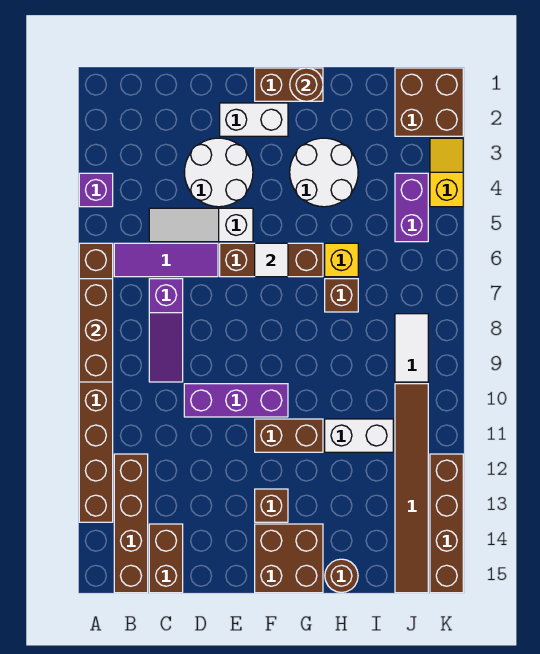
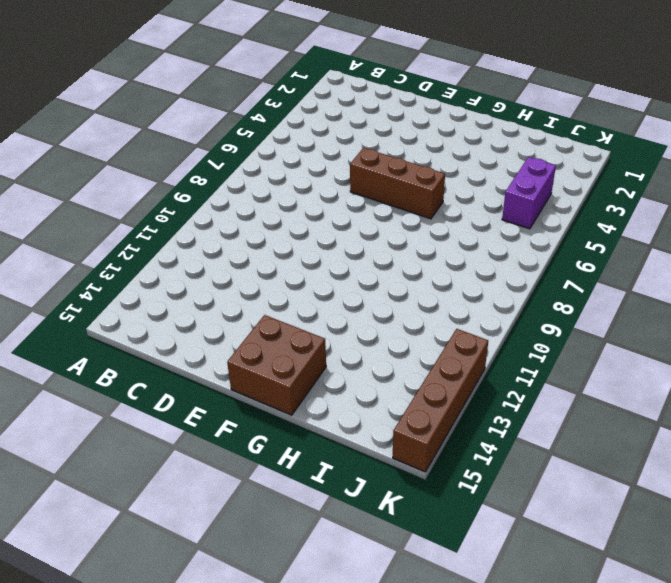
none -> purple brick A4 level 1
none -> brown brick A6:A13 level 1
none -> purple tile B6:D6 level 1

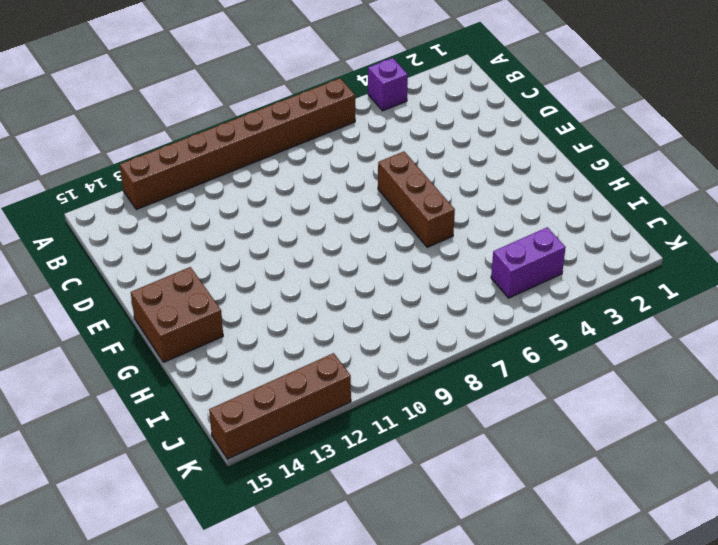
none -> purple tile B6:D6 level 1
none -> brown brick B12:B15 level 1
none -> white slope C5:E5 level 1 top E

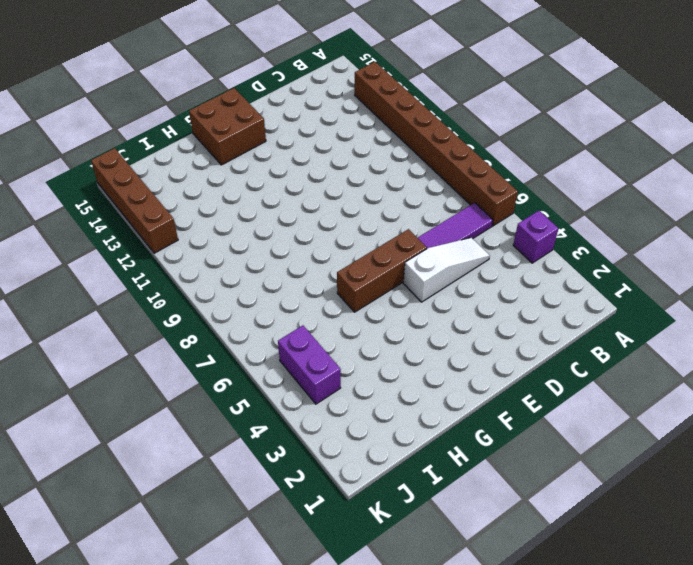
none -> brown brick B12:B15 level 1
none -> purple slope C7:C9 level 1 top 7
none -> brown brick C14:C15 level 1

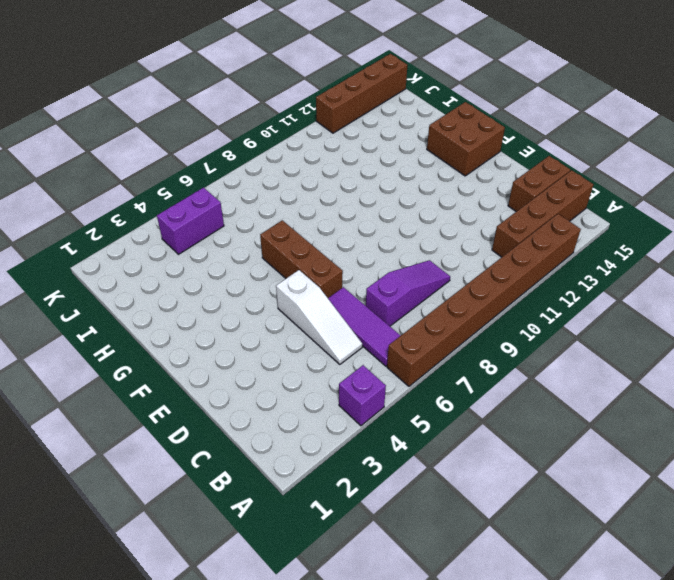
none -> white round brick D3:E4 level 1
none -> purple brick D10:F10 level 1
none -> white brick E2:F2 level 1

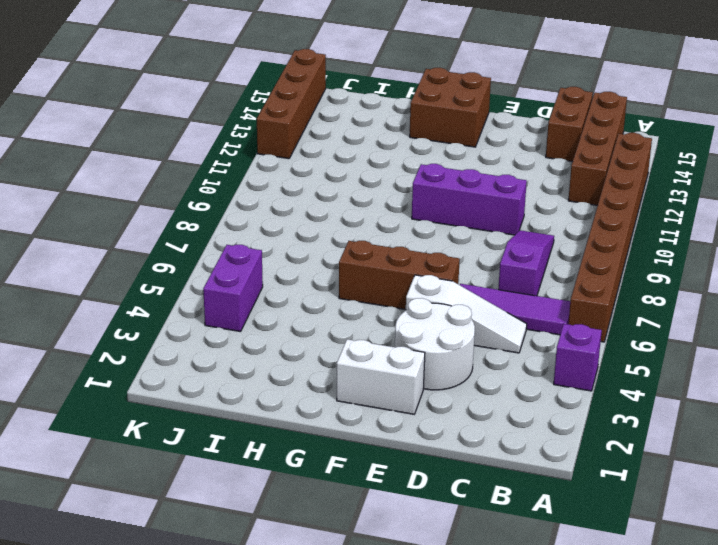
none -> brown brick F1:G1 level 1
none -> brown brick F11:G11 level 1
none -> brown brick F13 level 1

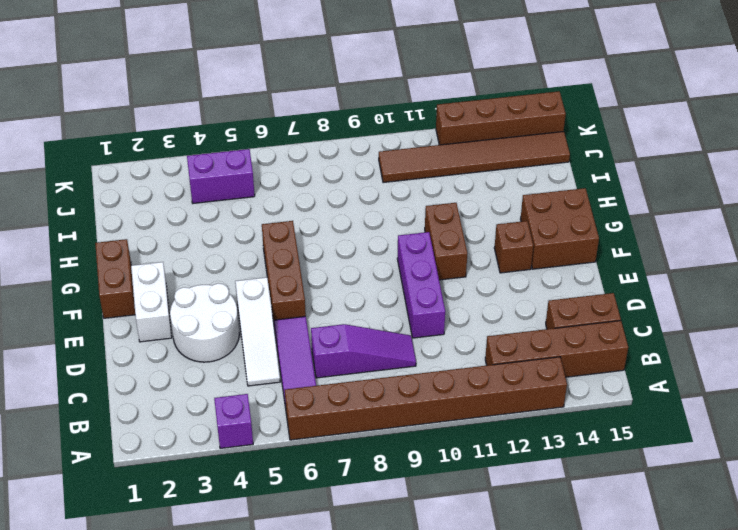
none -> white round brick G3:H4 level 1
none -> yellow brick H6 level 1
none -> brown brick H7 level 1

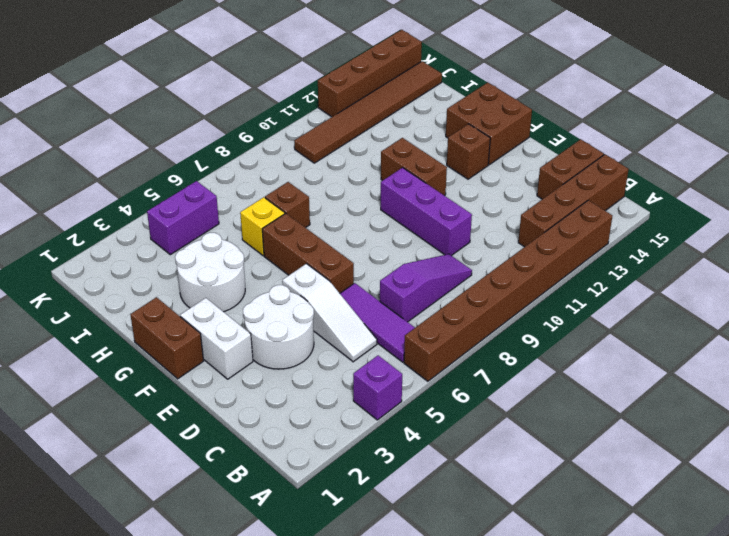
none -> white brick H11:I11 level 1
none -> brown round brick H15 level 1
none -> brown brick J1:K2 level 1

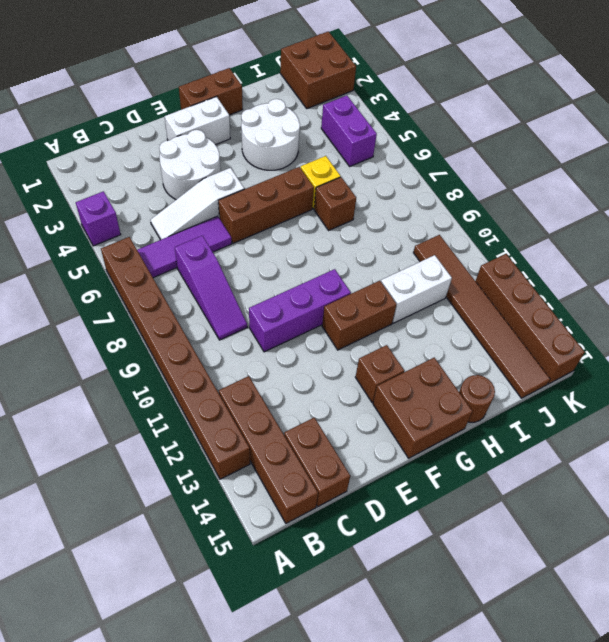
none -> white tile J8:J9 level 1
none -> yellow slope K3:K4 level 1 top 4
none -> brown brick A7:A9 level 2

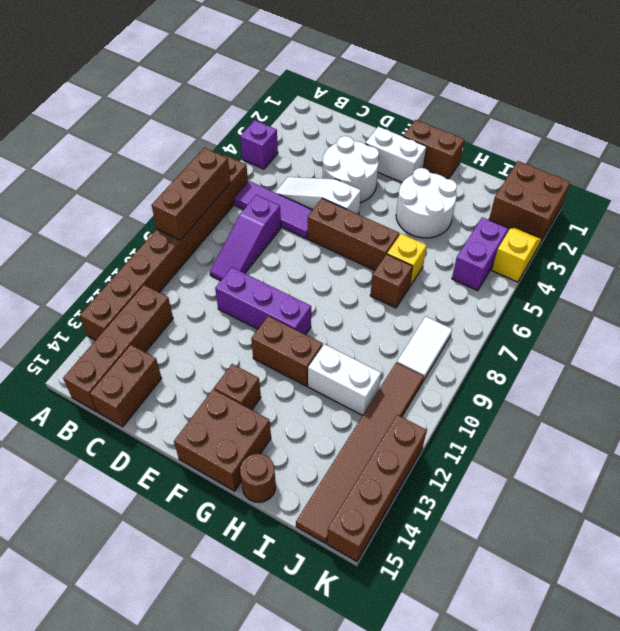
none -> white tile F6 level 2
none -> brown round brick G1 level 2

